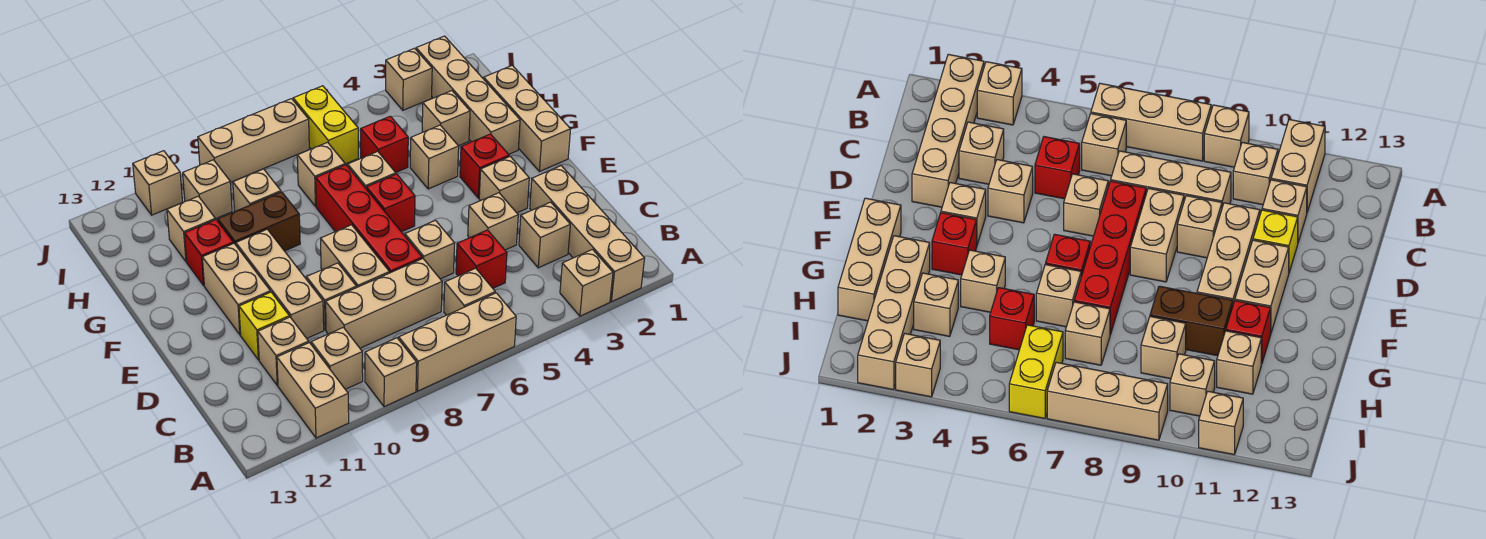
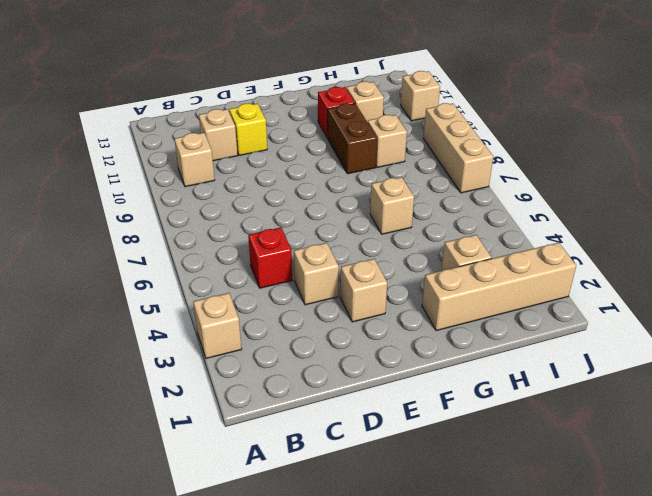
none -> tan brick A2:D2 level 1
none -> tan brick A6:A8 level 1
none -> tan brick A9 level 1
none -> tan brick A11:B11 level 1

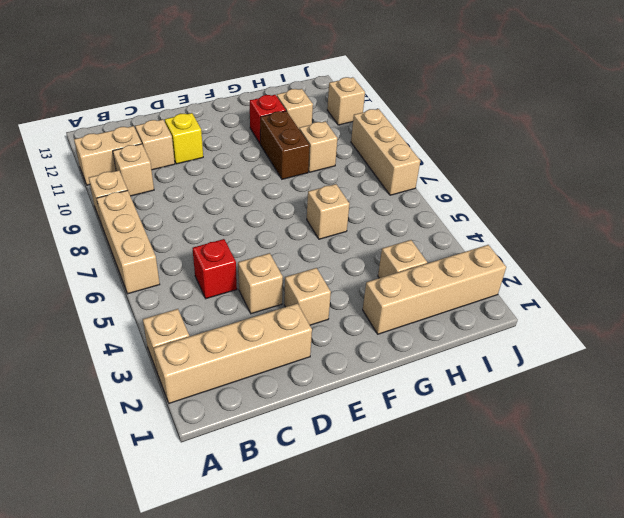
none -> tan brick B6 level 1
none -> tan brick C3 level 1
none -> tan brick C7:C9 level 1
none -> tan brick D6 level 1

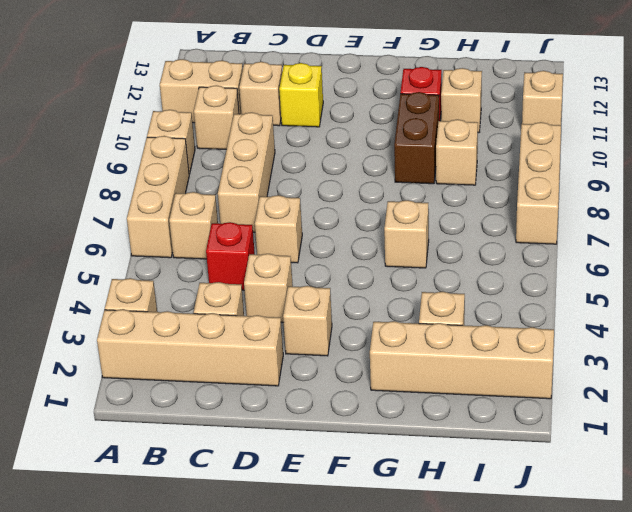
none -> red brick D7:G7 level 1
none -> tan brick D8:E8 level 1
none -> tan brick D9 level 1
none -> tan brick D10:F10 level 1

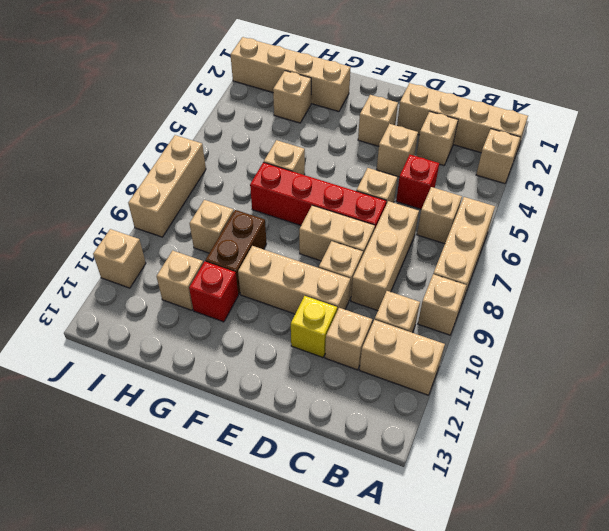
none -> tan brick E11:F11 level 1
none -> tan brick F1:H1 level 1
none -> red brick F3 level 1
none -> red brick F6 level 1

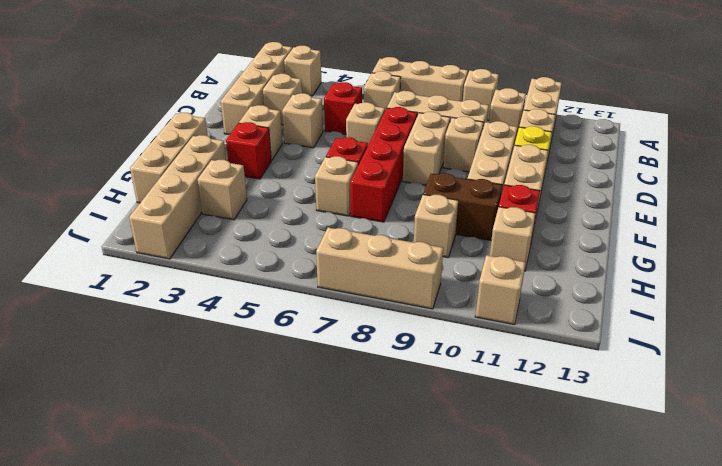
none -> tan brick G4 level 1
none -> red brick H5 level 1
none -> tan brick H7 level 1
none -> yellow brick I6:J6 level 1

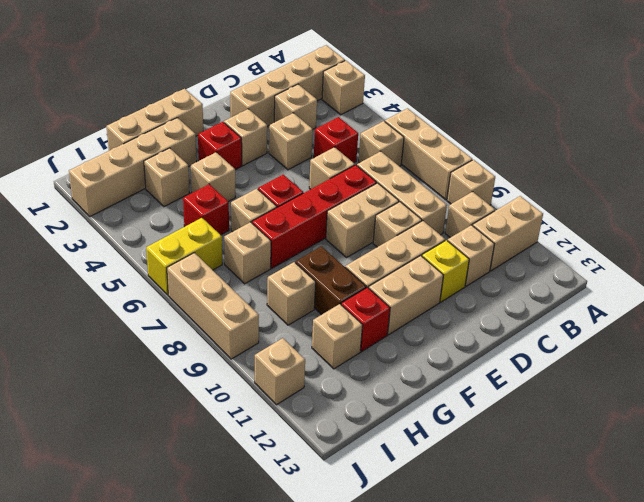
none -> tan brick I10 level 1
none -> tan brick J3 level 1

